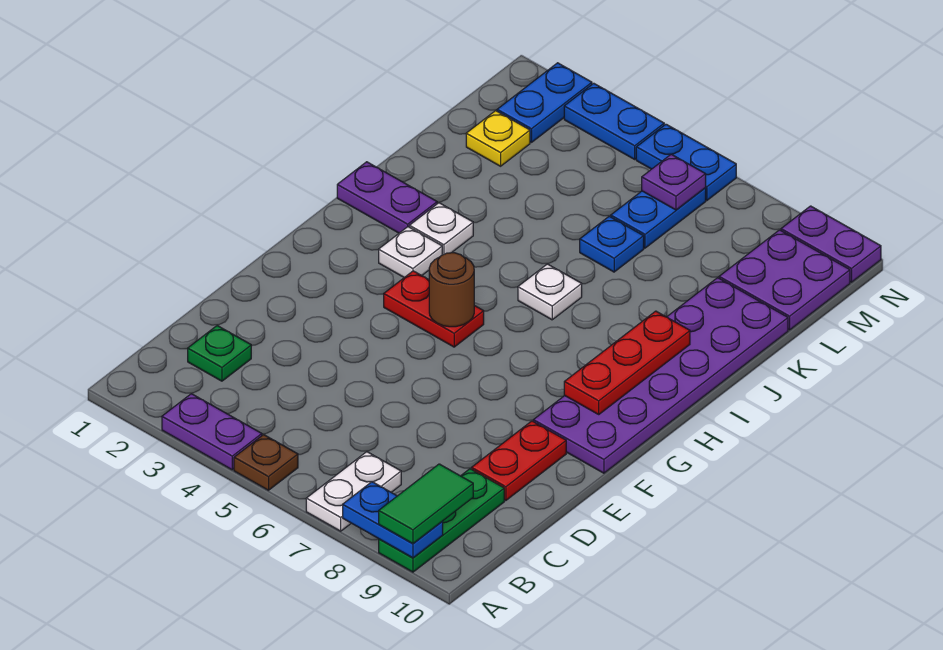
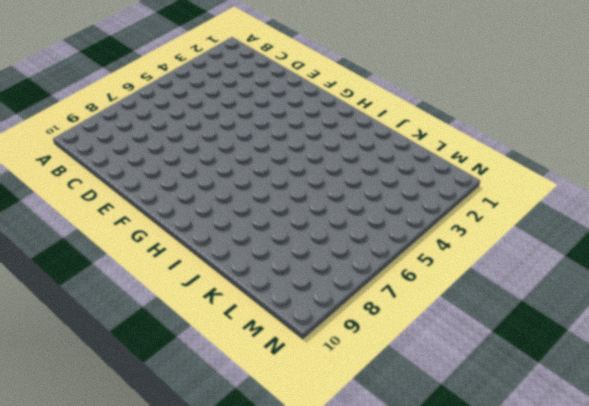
none -> purple plate A3:A4 level 1
none -> brown plate A5 level 1
none -> white plate A7:B7 level 1

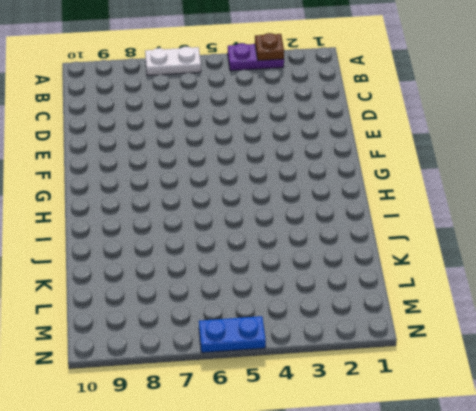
brown plate A3 level 2 -> brown plate A5 level 1
white plate A6:A7 level 1 -> white plate A7:B7 level 1
none -> green plate A9:C9 level 1
none -> green plate C2 level 1
none -> red plate D9:E9 level 1

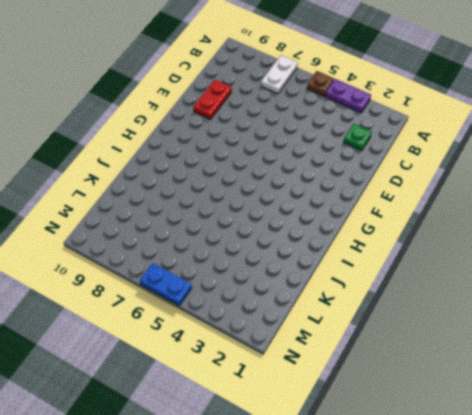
none -> green plate A9:C9 level 1
none -> purple plate F9:K10 level 1
none -> red plate G4:G5 level 1

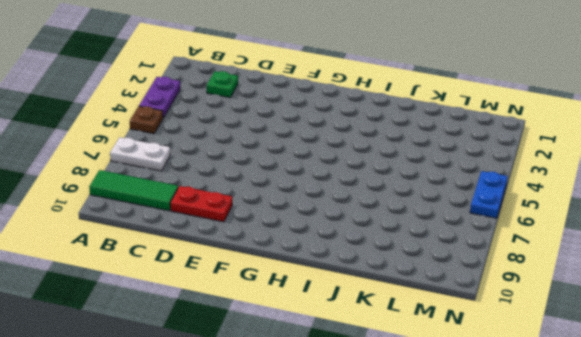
green tile A9:C9 level 1 -> green plate A9:C9 level 1
none -> purple plate F9:K10 level 1
none -> red plate G4:G5 level 1
none -> white plate H3 level 1

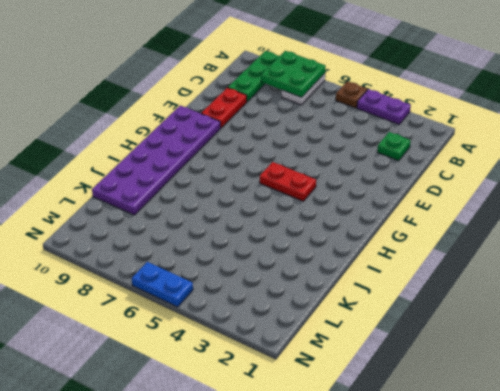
green plate A7:B8 level 2 -> blue plate A8:A9 level 2
none -> white plate H3 level 1
none -> purple plate I1:I2 level 1
none -> white plate I3 level 1

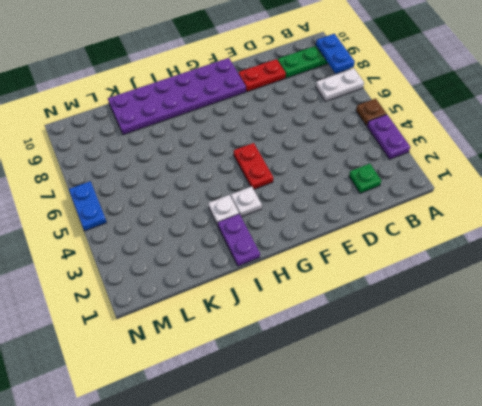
none -> white plate I6 level 1
none -> blue plate K6 level 1
none -> yellow plate L2 level 1

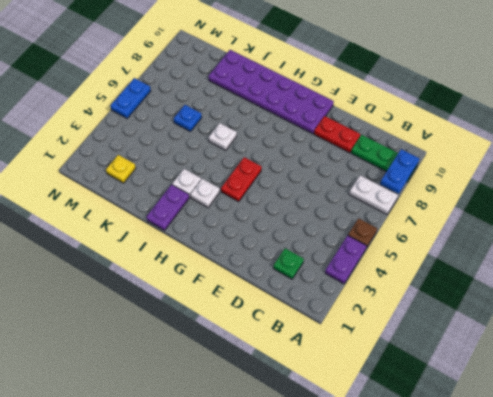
none -> blue plate L6:M6 level 1
none -> purple plate L9:M10 level 1
none -> blue plate M2:N2 level 1

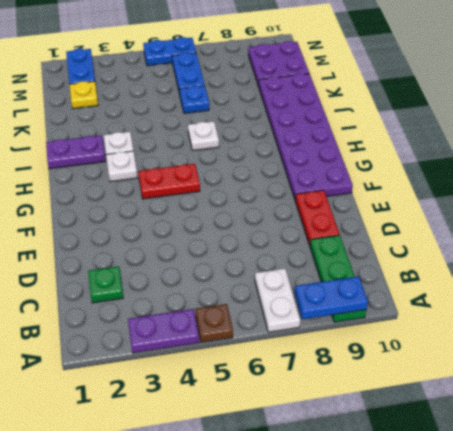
none -> blue plate N3:N4 level 1
none -> purple plate N9:N10 level 1
none -> brown round brick G5 level 2

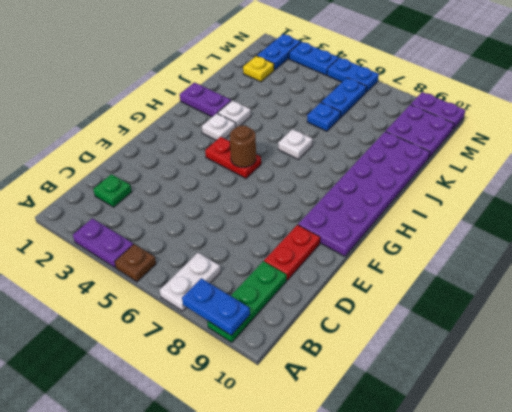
none -> red plate G9:I9 level 2
none -> purple plate M6 level 2
none -> green tile A9:B9 level 3

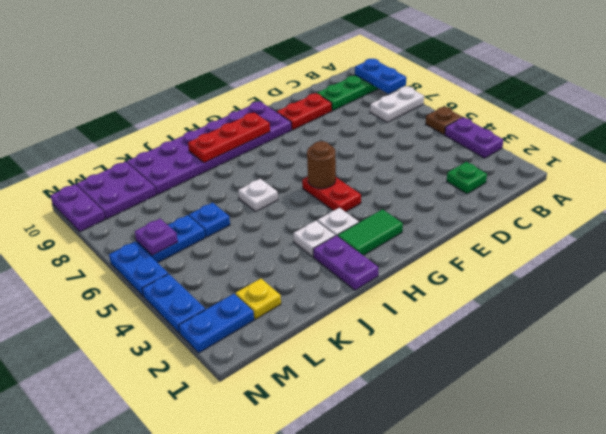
green tile G2:H2 level 1 -> green tile A9:B9 level 3

